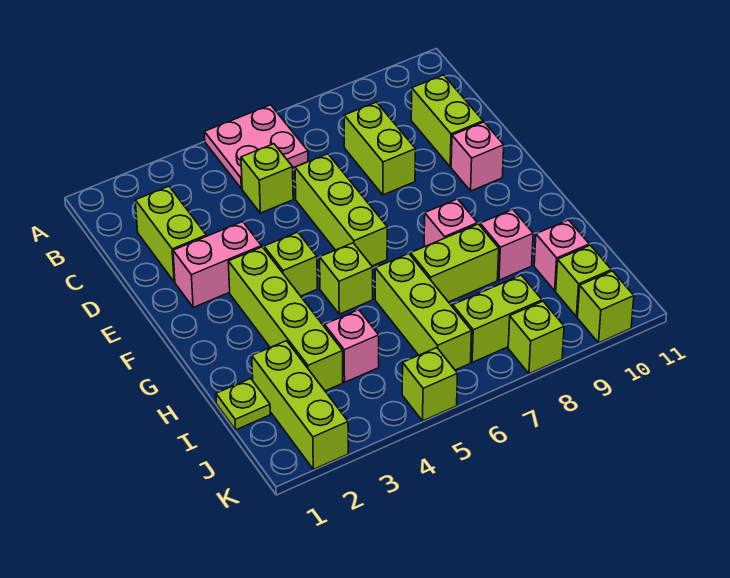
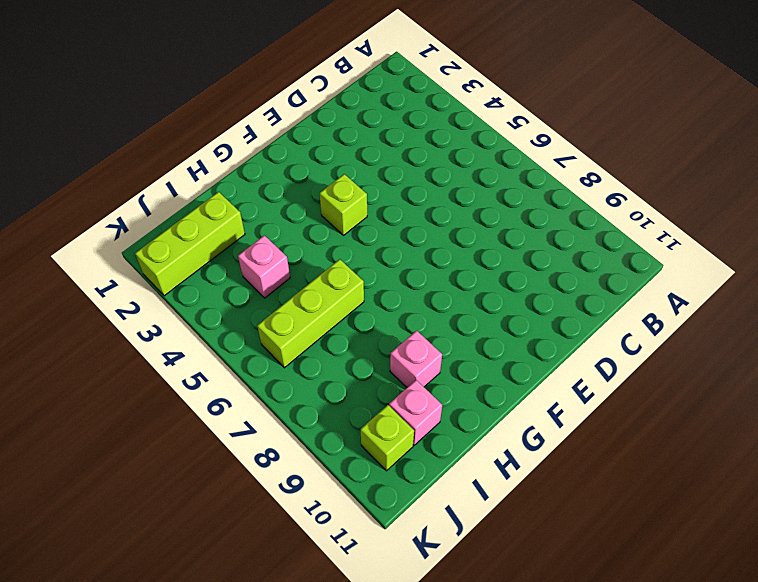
none -> pink plate A5:B6 level 1
none -> lime brick C2:D2 level 1
none -> lime brick C5 level 1

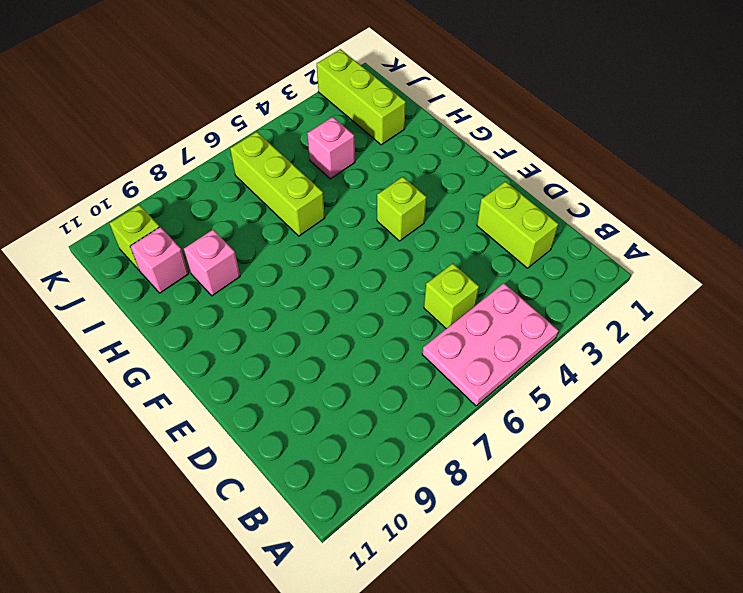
pink plate A4:B6 level 1 -> pink plate A5:B6 level 1
none -> lime brick C8:D8 level 1
none -> lime brick C10:D10 level 1
none -> lime brick D6:F6 level 1

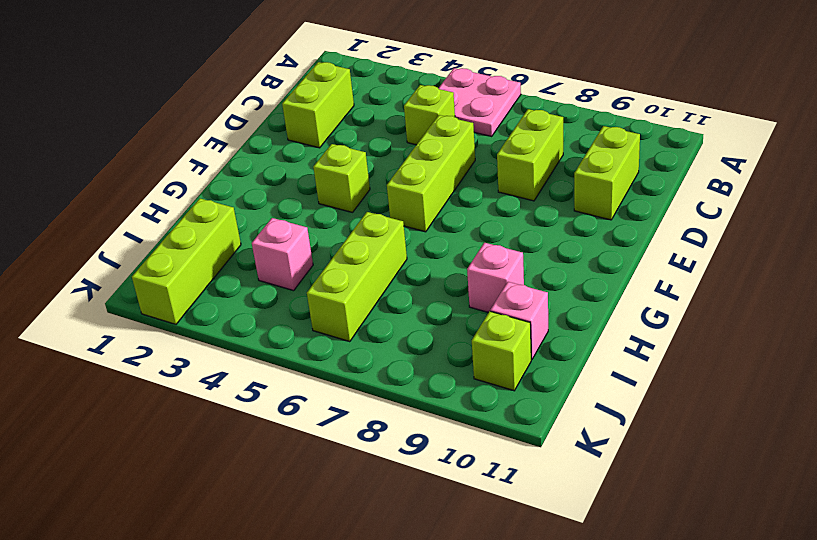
none -> pink brick E2:E3 level 1
none -> pink brick E10 level 1
none -> lime brick F3:I3 level 1

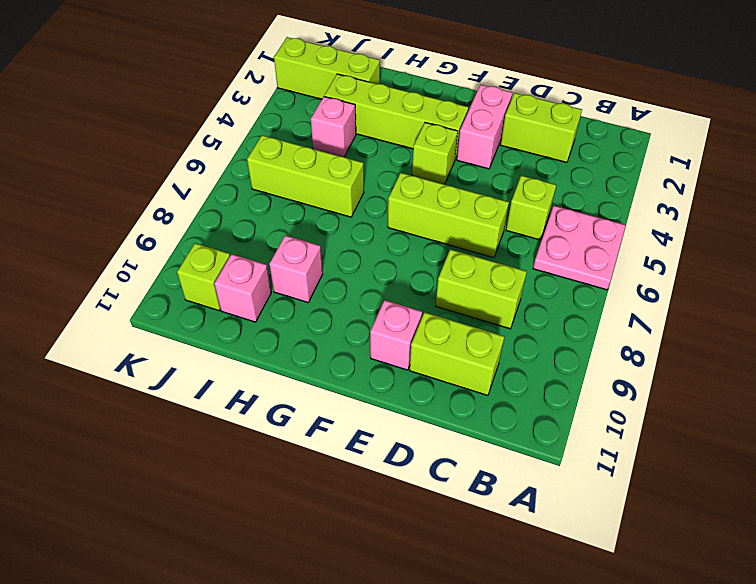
none -> lime brick G5 level 1
none -> pink brick G8 level 1
none -> lime brick H7:H8 level 1

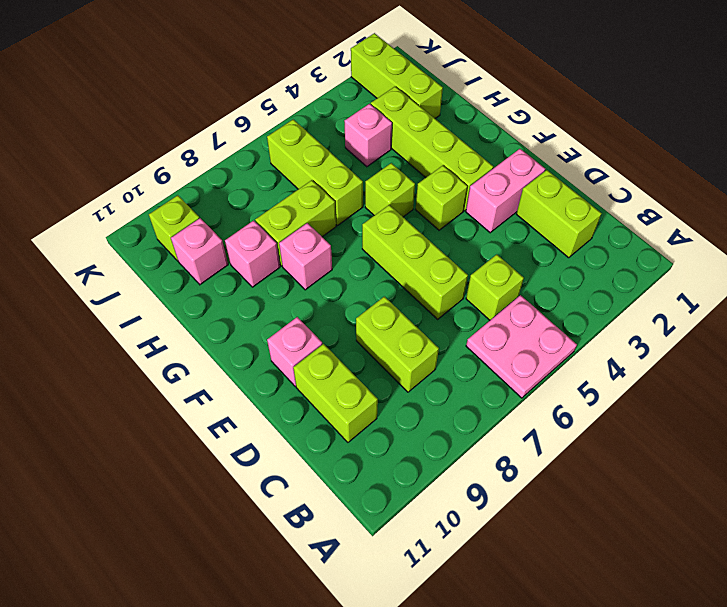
none -> lime plate I1 level 1
none -> lime brick J7:J8 level 1
none -> lime brick K5 level 1

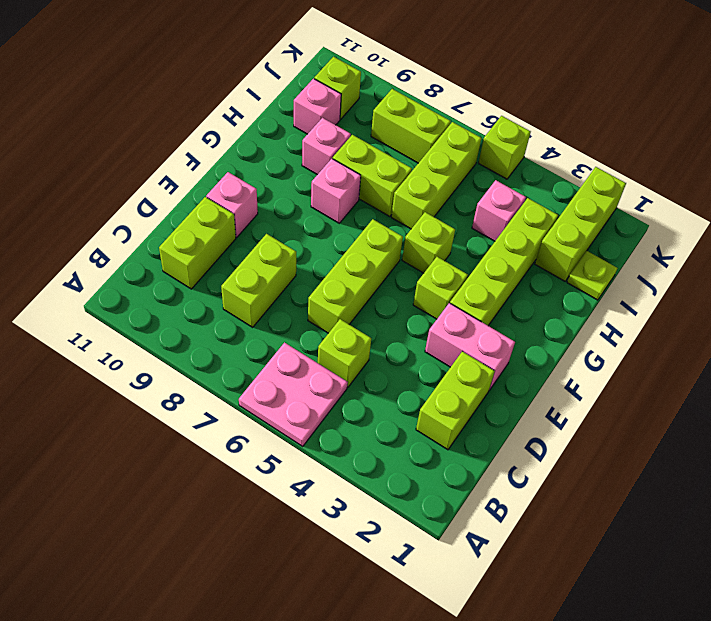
none -> lime brick K8 level 1
none -> lime brick K10 level 1

